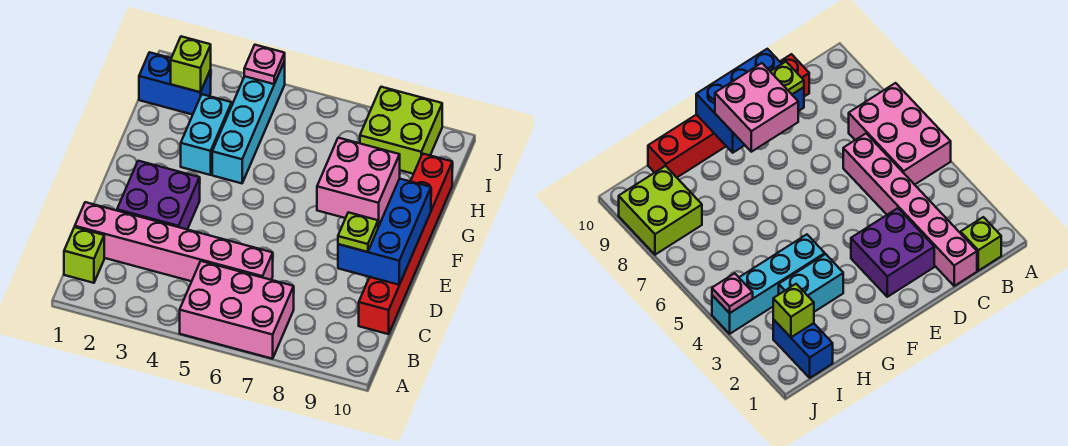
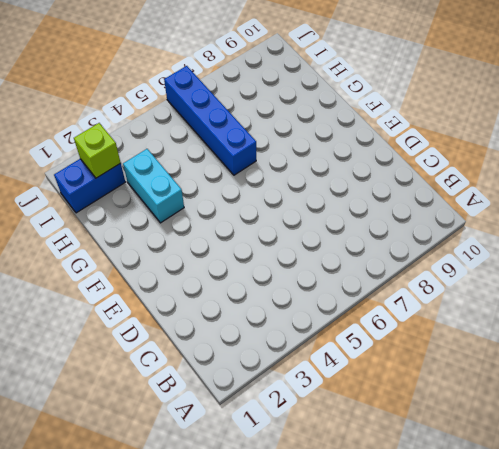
blue brick G6:J6 level 1 -> none
none -> pink brick A5:B7 level 1
none -> lime brick B1 level 1
none -> pink brick C1:C6 level 1

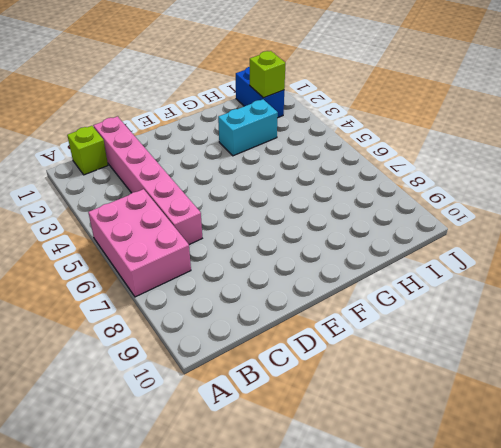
none -> red brick C10:H10 level 1
none -> purple brick D2:E3 level 1
none -> cyan brick G4:J4 level 1

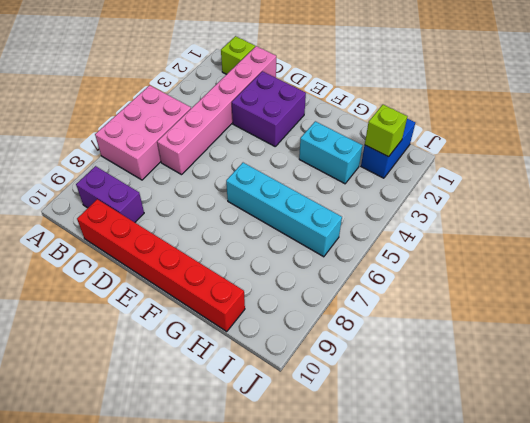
purple brick B9:C9 level 1 -> none
cyan brick F6:I6 level 1 -> cyan brick G4:J4 level 1
none -> lime brick I8:J9 level 1
none -> blue brick D9:F10 level 2
none -> pink plate J4 level 2

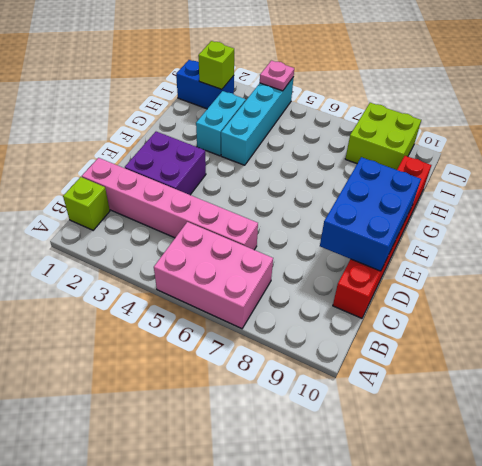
none -> lime plate D9 level 3
none -> pink brick E8:F9 level 3

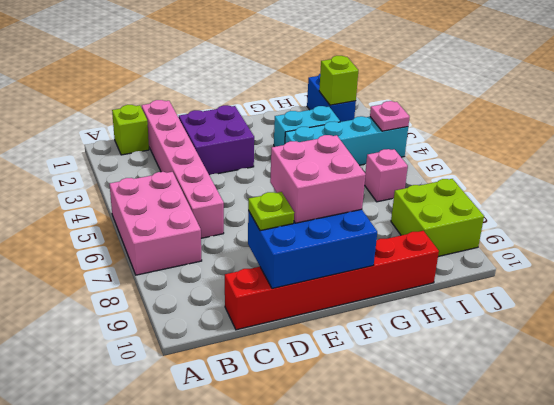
pink brick I6 level 1 -> none

